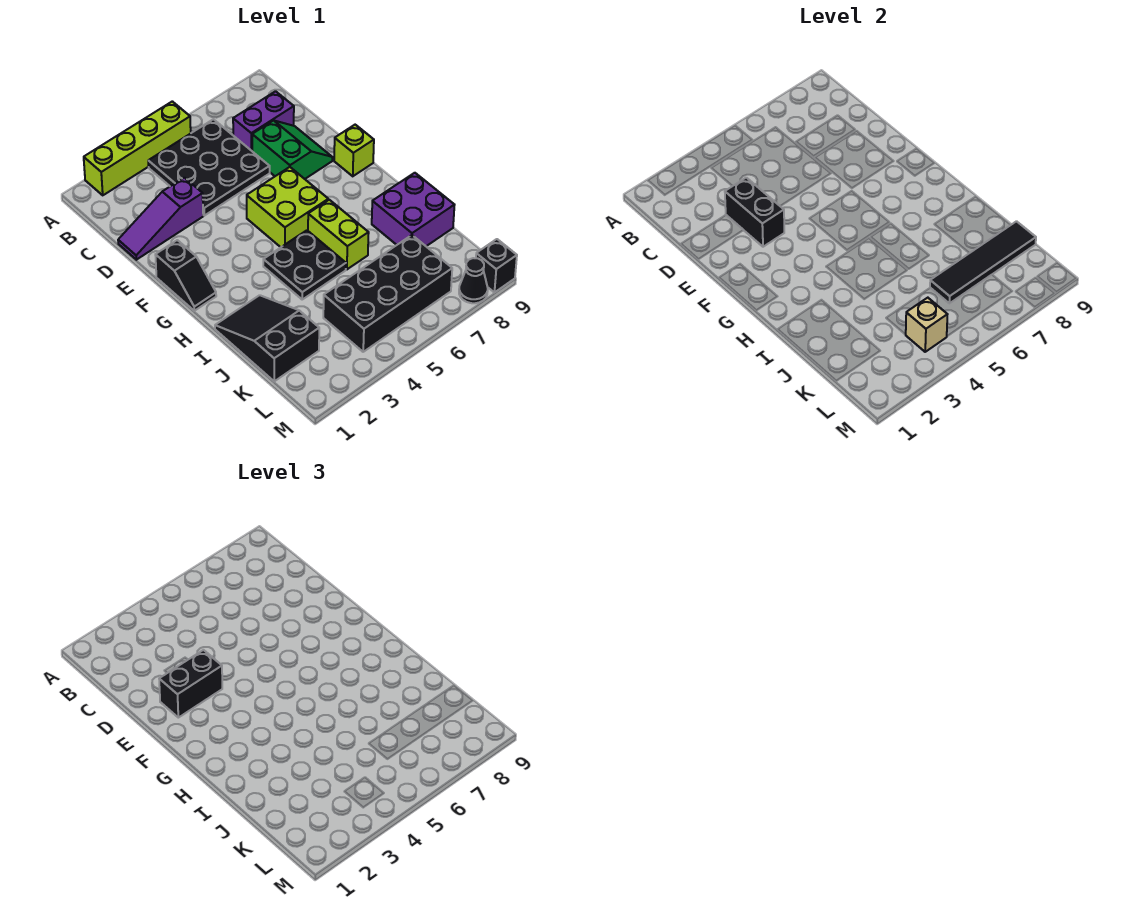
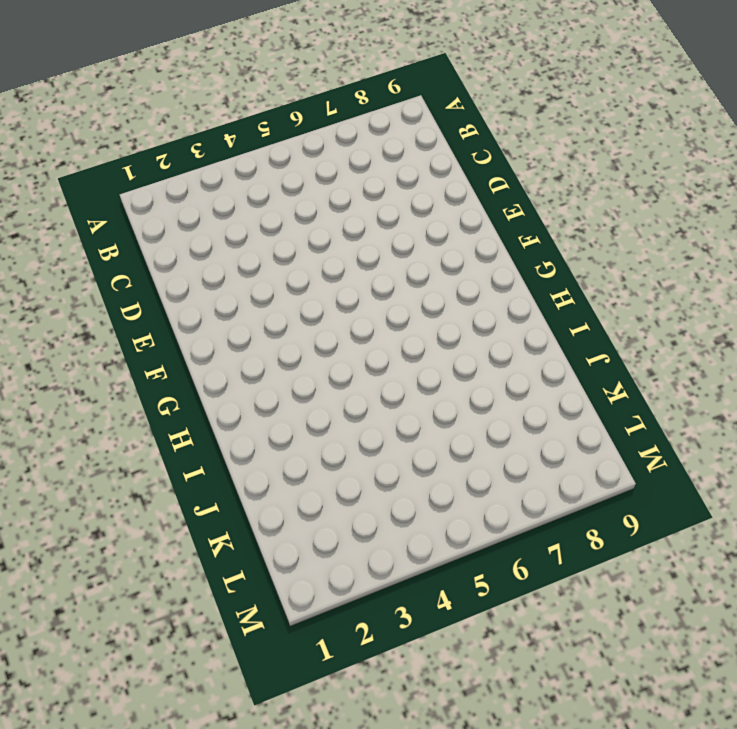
none -> lime brick A2:A5 level 1
none -> black plate B4:D6 level 1
none -> purple brick C7:C8 level 1

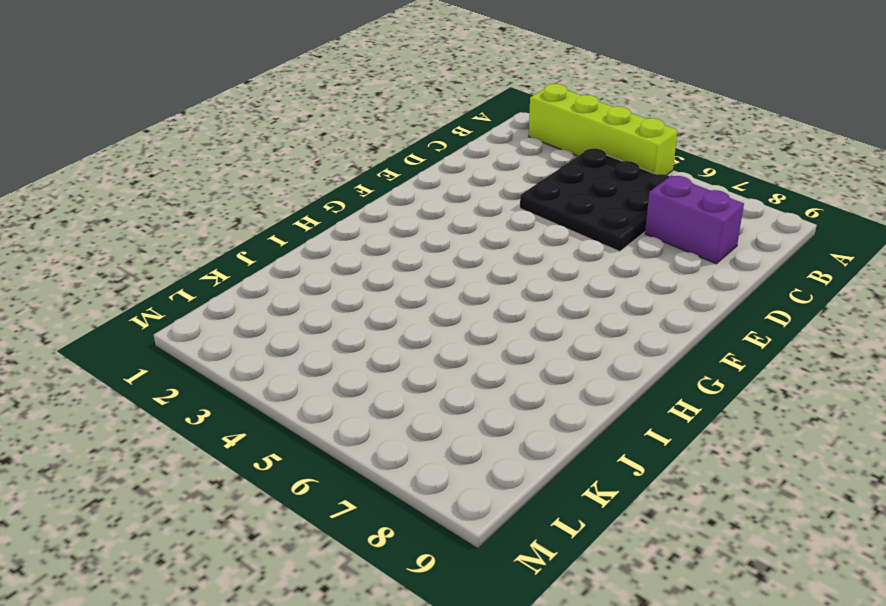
none -> purple slope D1:D3 level 1 top 3
none -> green slope D7:E8 level 1 top 7
none -> black slope F1:G1 level 1 top F

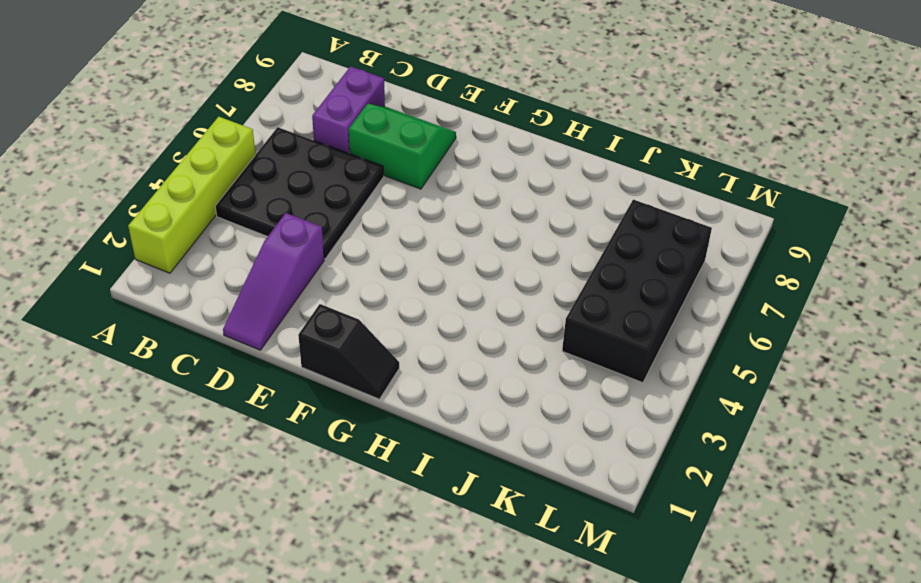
none -> lime brick F5:G6 level 1
none -> lime brick F9 level 1
none -> black plate H4:I5 level 1

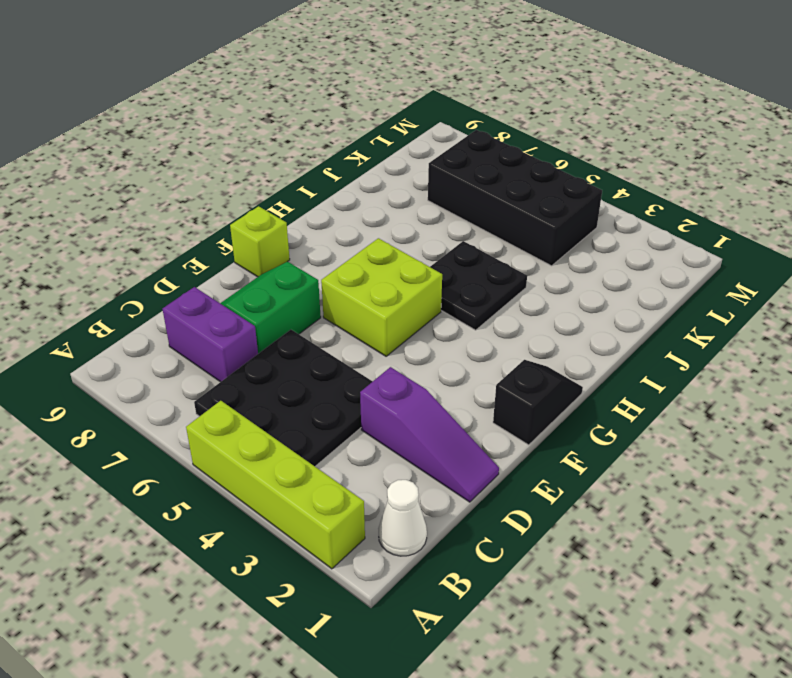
white cone B1 level 1 -> none
none -> lime brick H6:I6 level 1
none -> black slope I1:K2 level 1 top K
none -> purple brick I8:J9 level 1

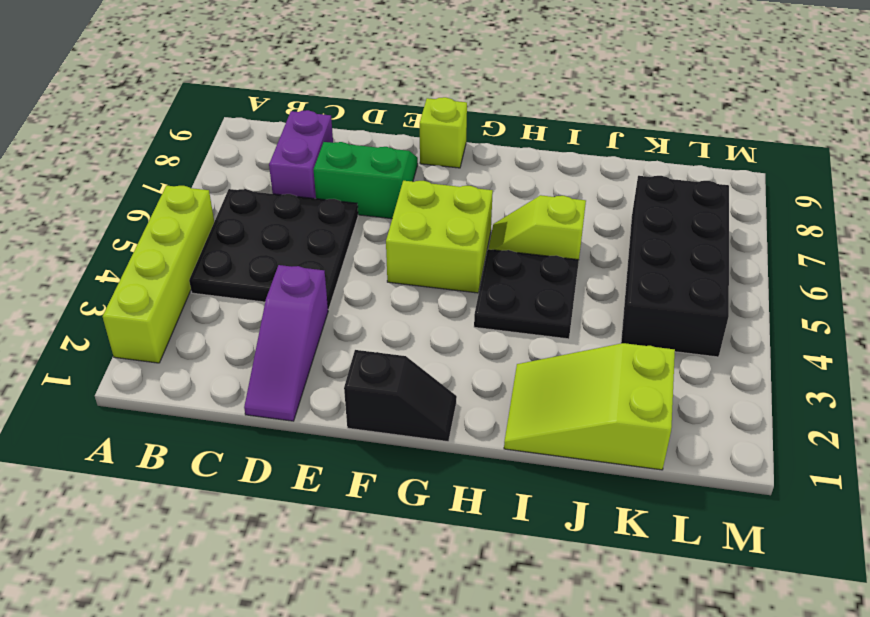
lime slope H6:I6 level 1 top I -> lime brick H6:I6 level 1
lime slope I1:K2 level 1 top K -> black slope I1:K2 level 1 top K
none -> purple brick I8:J9 level 1
none -> black cone M8 level 1
none -> black brick M9 level 1

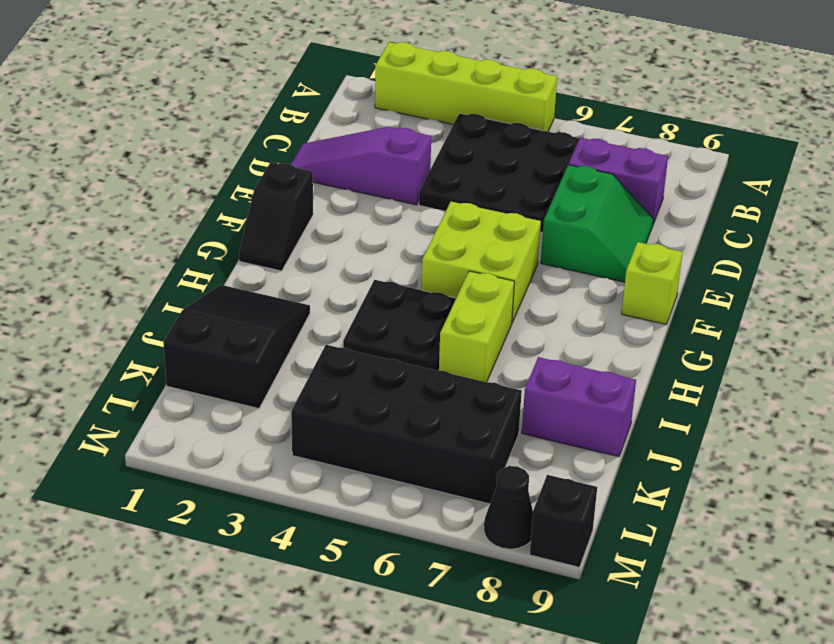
purple brick J8:J9 level 1 -> purple brick I8:J9 level 1
none -> black brick D3:E3 level 2
none -> black tile K6:K9 level 2
none -> tan brick L4 level 2

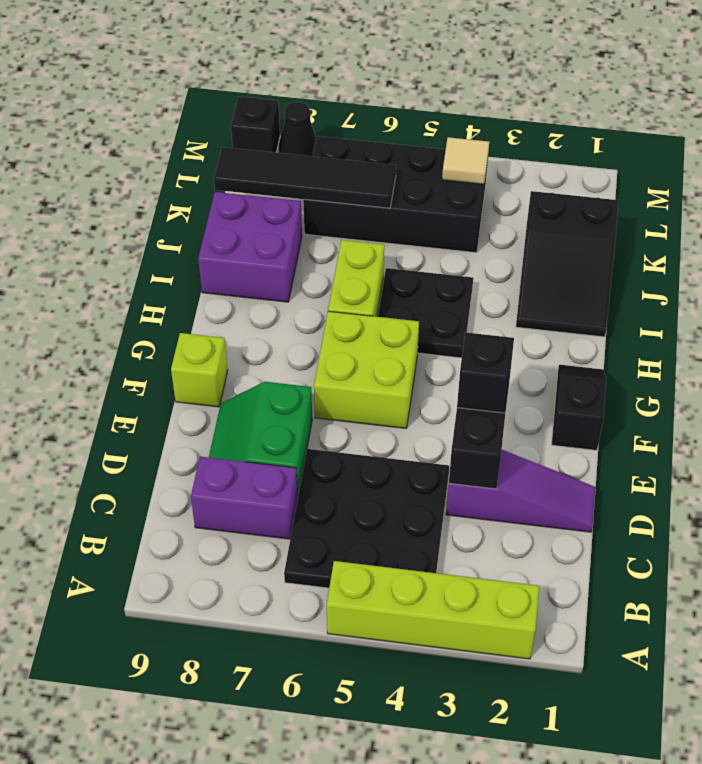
black brick E3 level 3 -> black brick E2:E3 level 3
tan tile L4 level 2 -> tan brick L4 level 2

